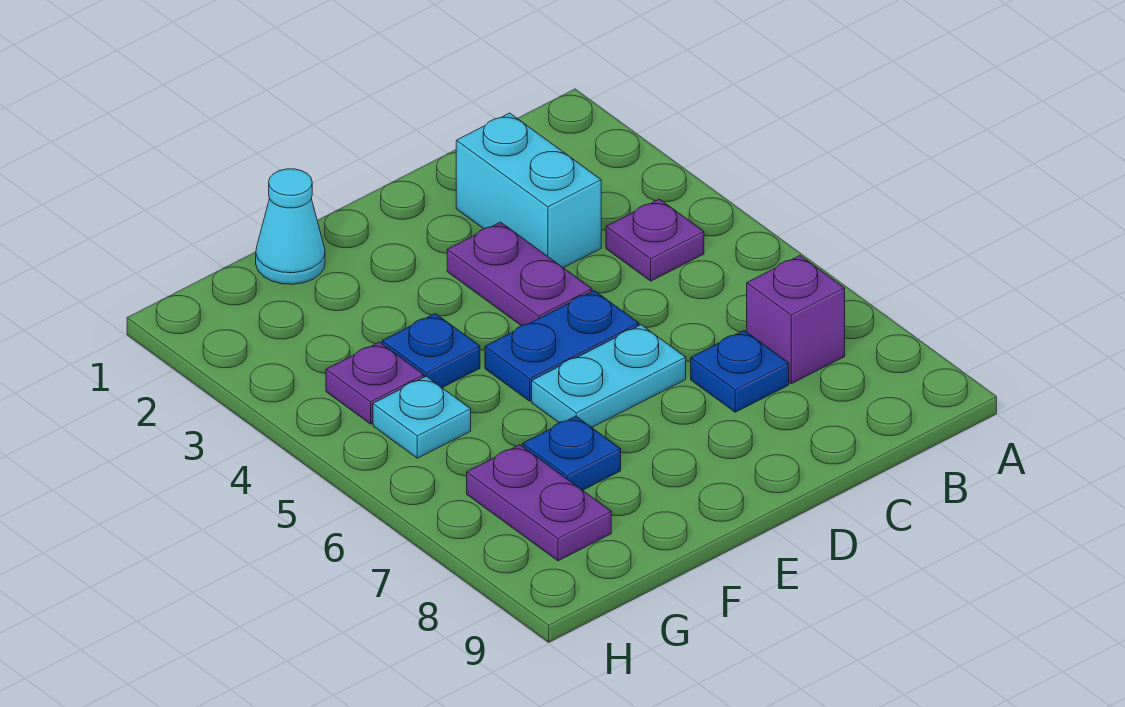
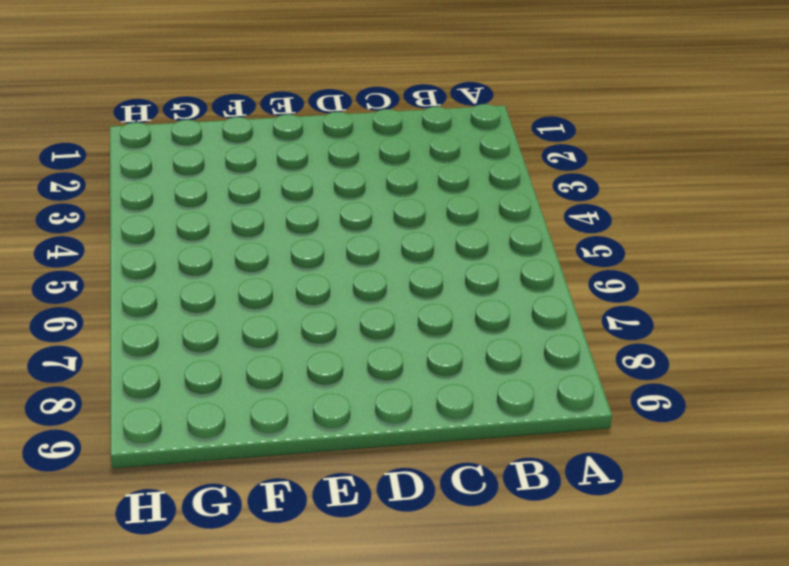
none -> purple plate B4 level 1
none -> purple brick B7 level 1
none -> cyan brick C2:C3 level 1

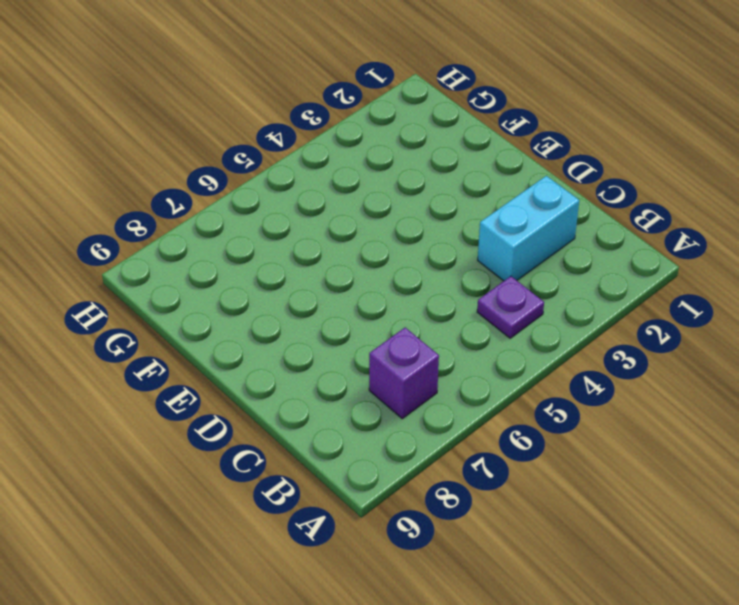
none -> blue plate C7 level 1
none -> purple plate D3:D4 level 1
none -> blue plate D5:E5 level 1

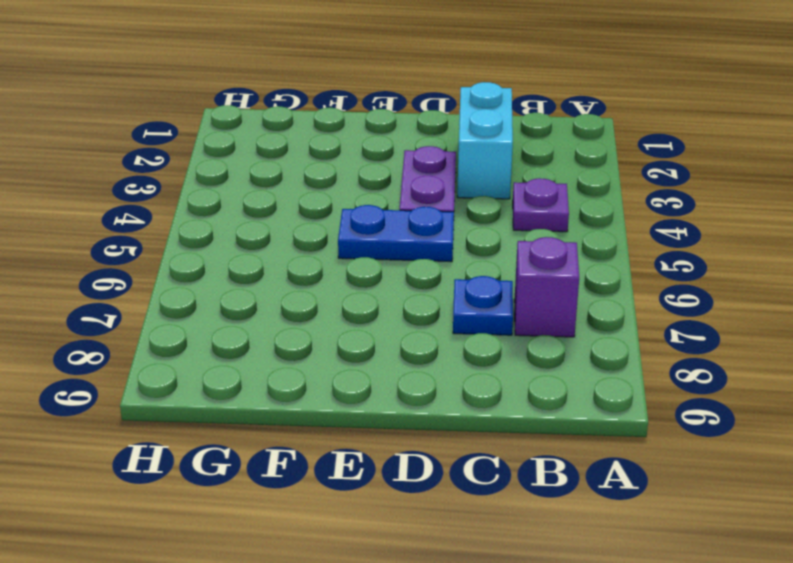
none -> cyan plate D6:E6 level 1
none -> cyan cone F1 level 1
none -> blue plate F4 level 1

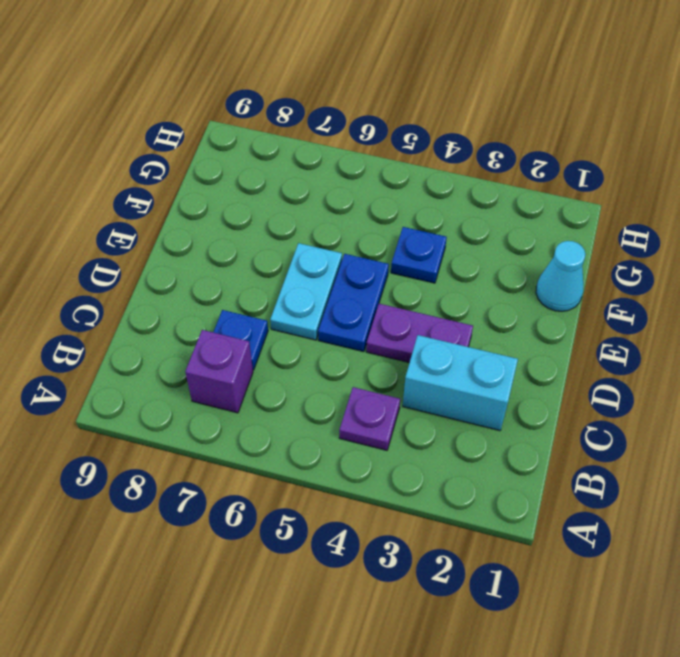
none -> blue plate F7 level 1
none -> purple plate G4 level 1
none -> cyan plate G5 level 1

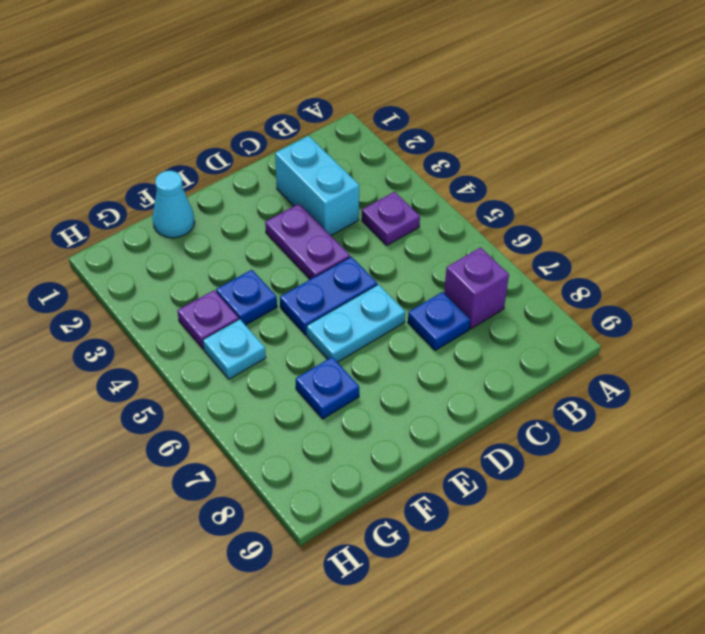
none -> purple plate G7:G8 level 1

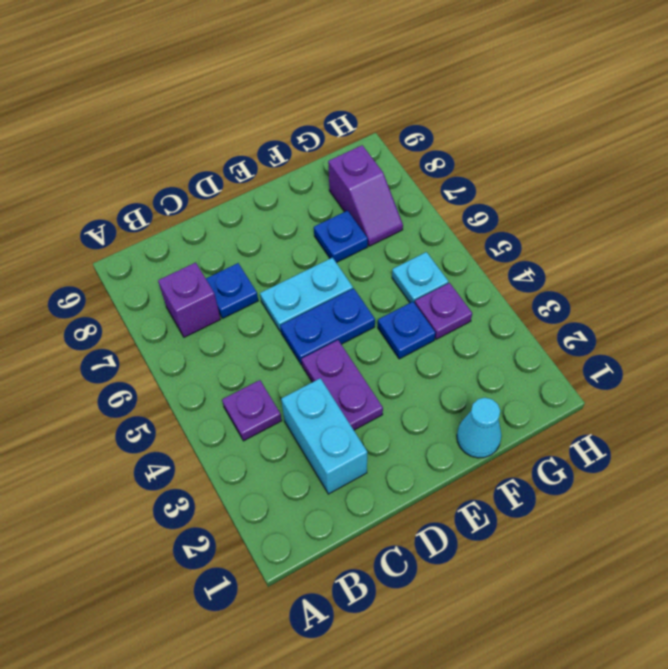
purple slope G7:G8 level 1 top 8 -> purple plate G7:G8 level 1

